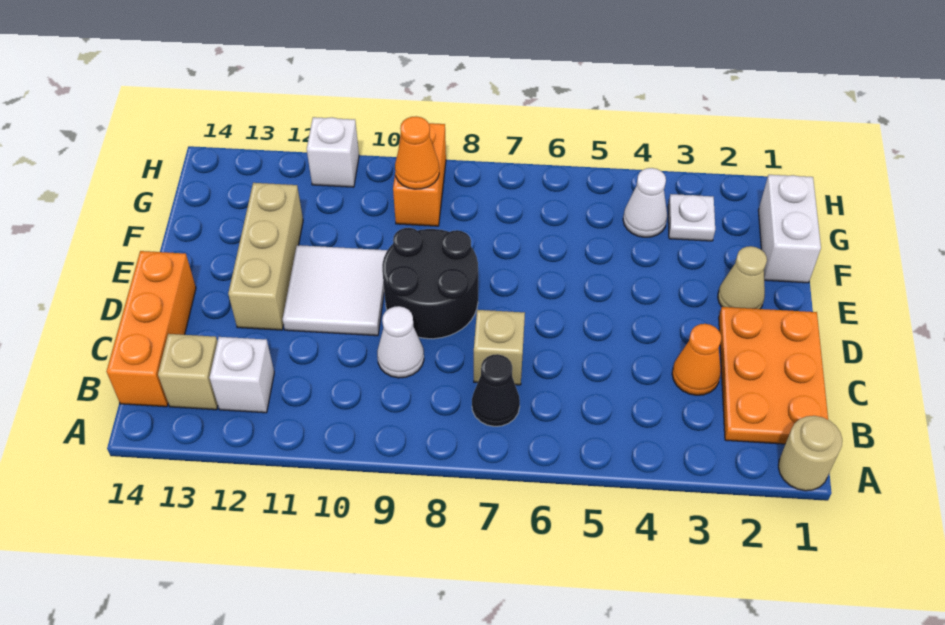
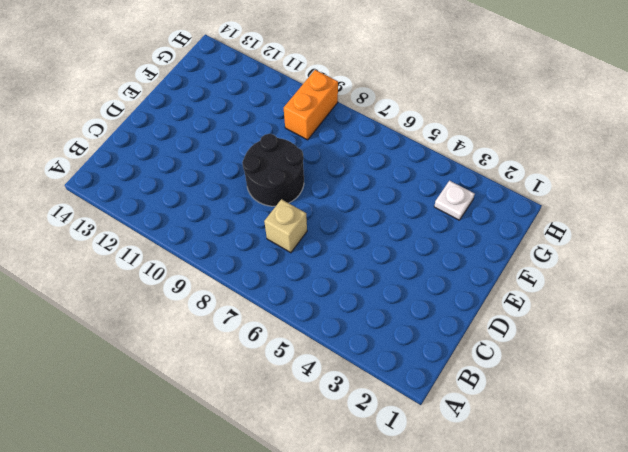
none -> tan round brick A1 level 1
none -> orange plate B1:D2 level 1
none -> black cone B7 level 1

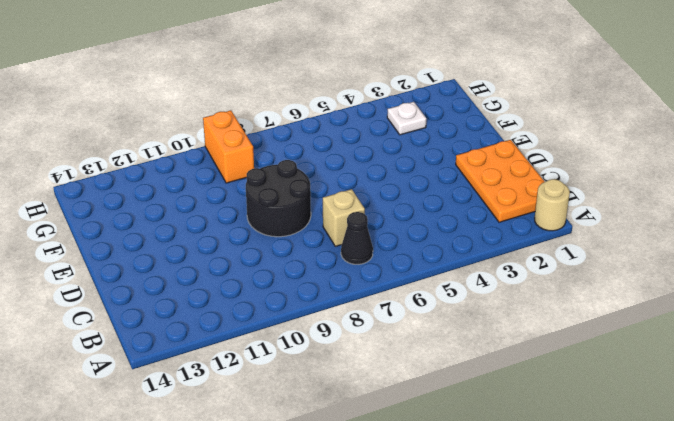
none -> white brick B12 level 1
none -> tan brick B13 level 1
none -> orange brick B14:D14 level 1

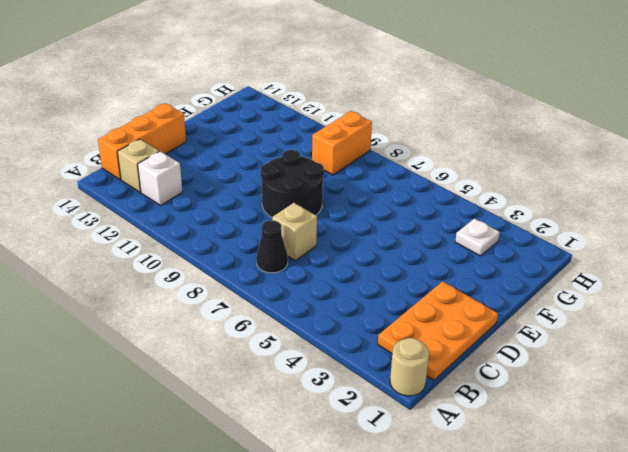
none -> orange cone C3 level 1
none -> white cone C9 level 1
none -> white tile D10:E11 level 1

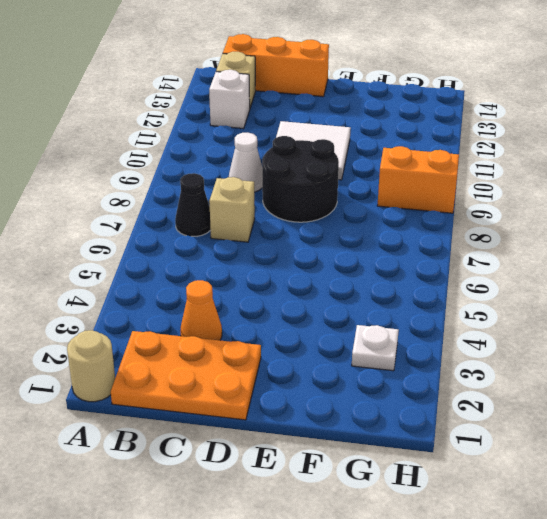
none -> tan brick D12:F12 level 1
none -> tan cone E2 level 1
none -> white brick F1:G1 level 1

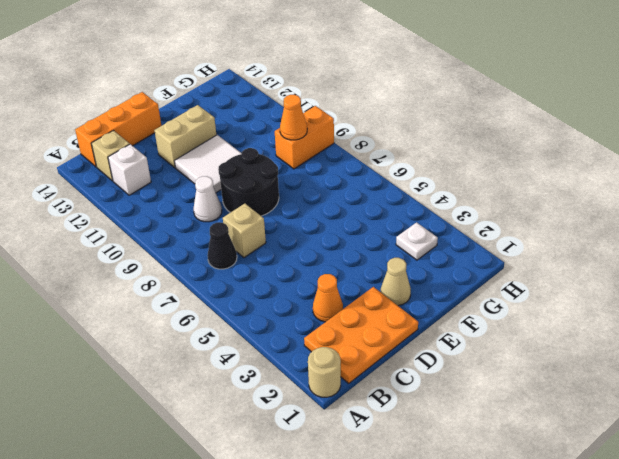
tan brick D12:E12 level 1 -> tan brick D12:F12 level 1
none -> white brick F1:G1 level 1
none -> white cone G4 level 1
none -> white brick H11 level 1

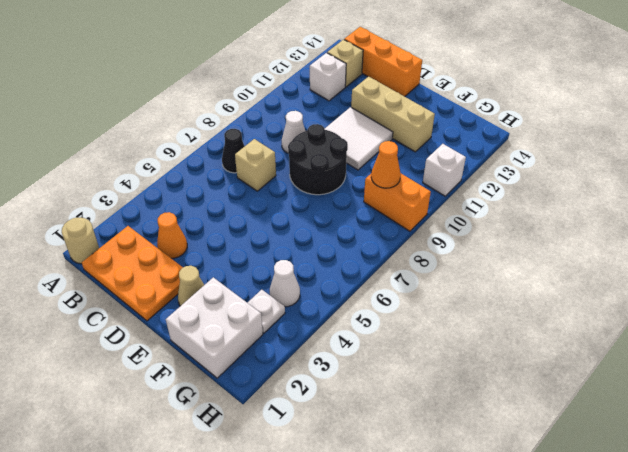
white brick F1:G2 level 1 -> white brick F1:G1 level 1

